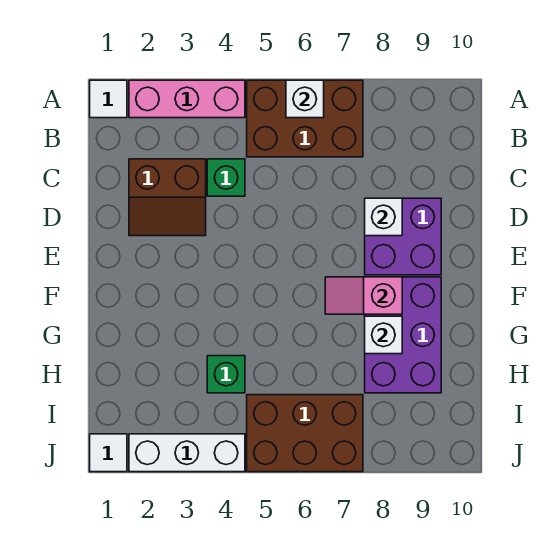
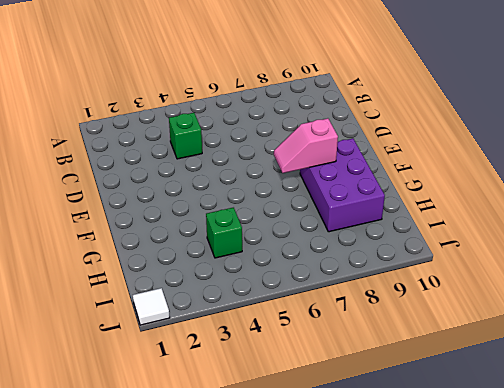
none -> white tile A1 level 1
none -> pink brick A2:A4 level 1
none -> brown brick A5:B7 level 1

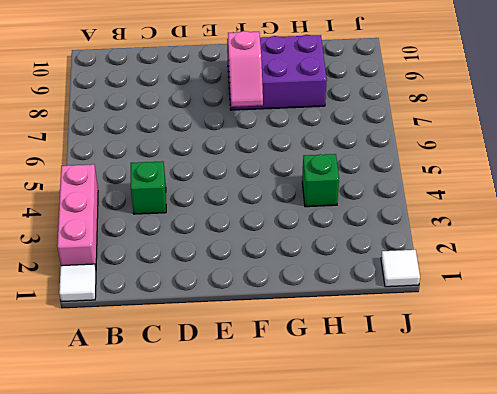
none -> brown brick A5:B7 level 1
none -> brown slope C2:D3 level 1 top C
none -> purple brick D8:E9 level 1

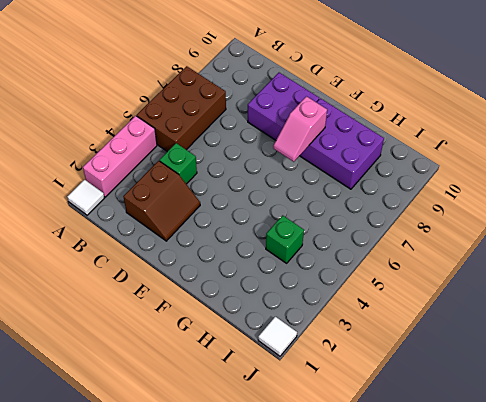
none -> brown brick I5:J7 level 1
none -> white brick J2:J4 level 1
none -> white brick A6 level 2

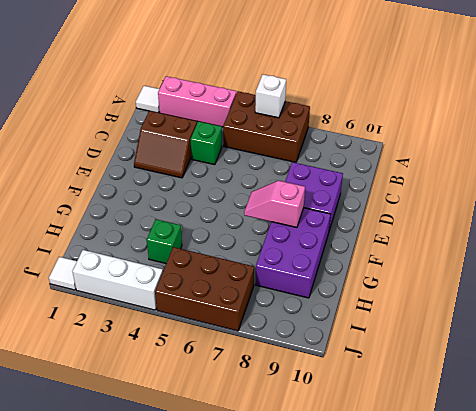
none -> white brick D8 level 2
none -> white brick G8 level 2

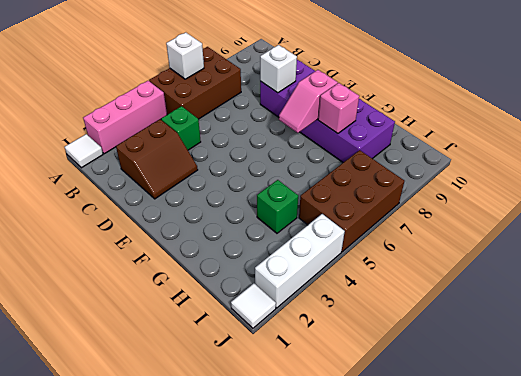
pink brick G8 level 2 -> white brick G8 level 2

